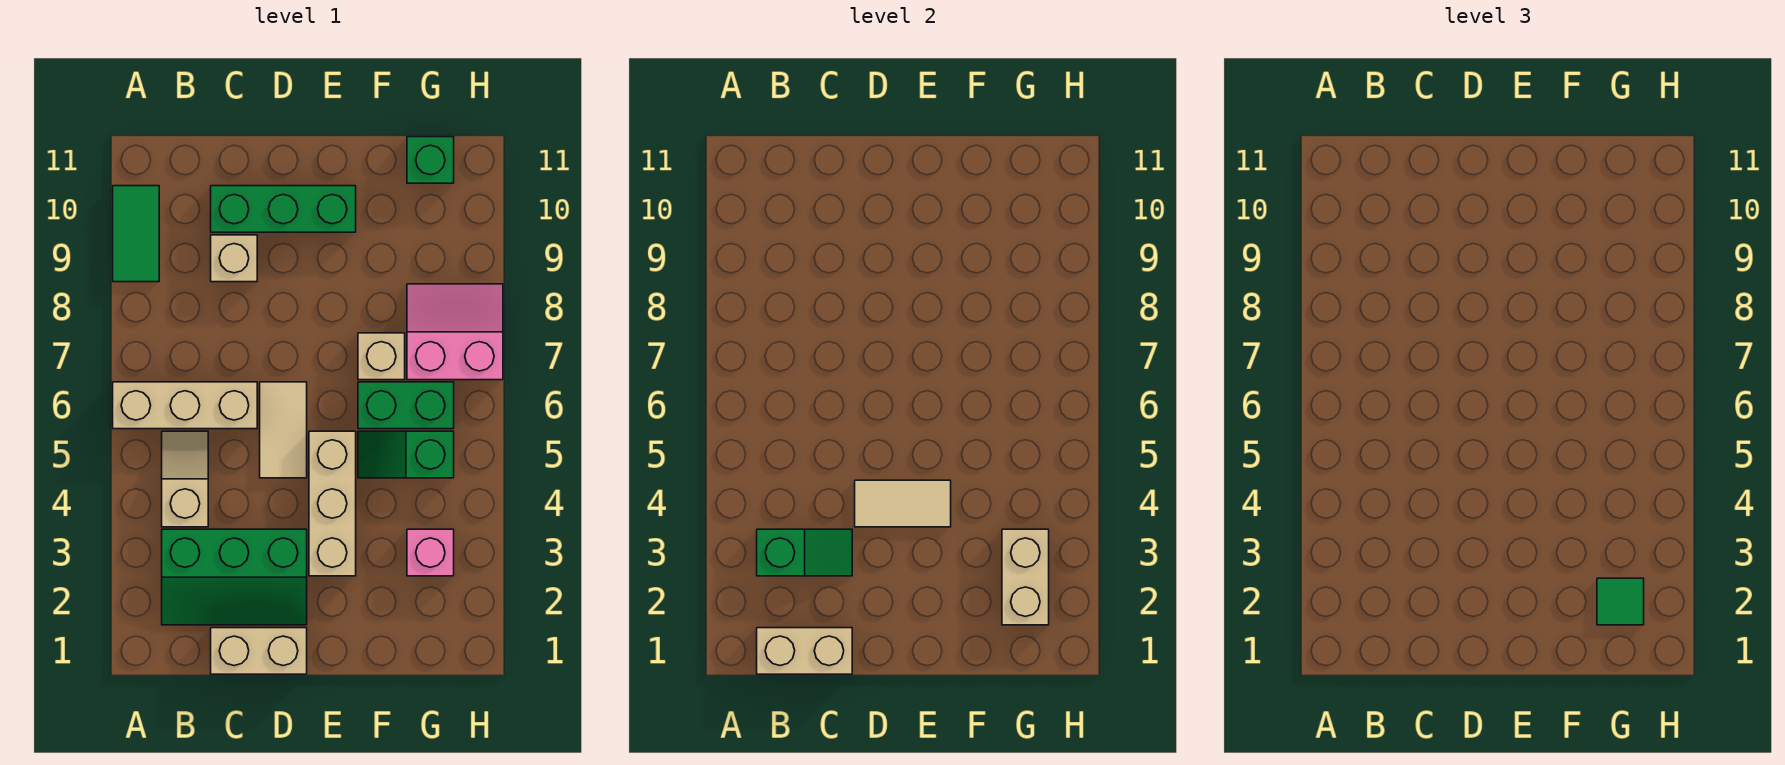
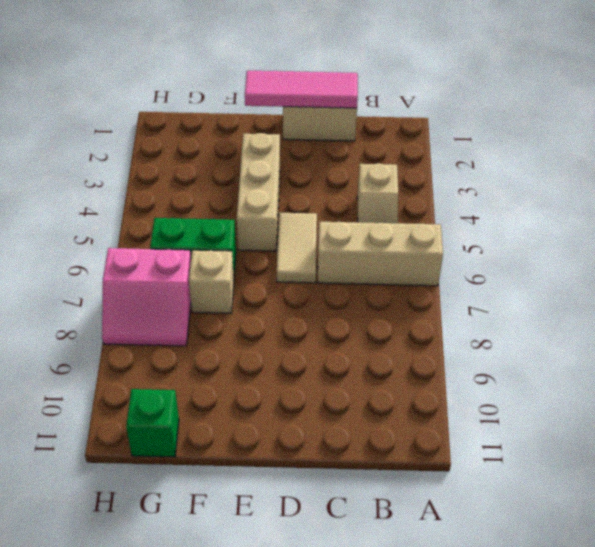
pink tile C1:E1 level 2 -> tan brick B1:C1 level 2
none -> green tile A9:A10 level 1
none -> green slope B2:D3 level 1 top 3
none -> tan brick C9 level 1

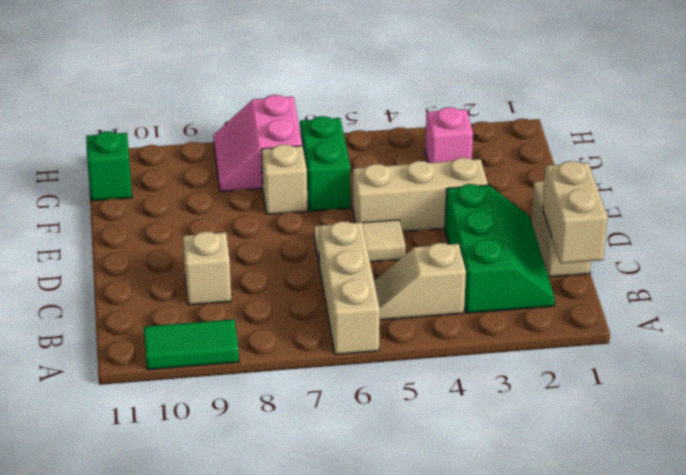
none -> green brick C10:E10 level 1
none -> green slope F5:G5 level 1 top G
none -> green slope B3:C3 level 2 top B

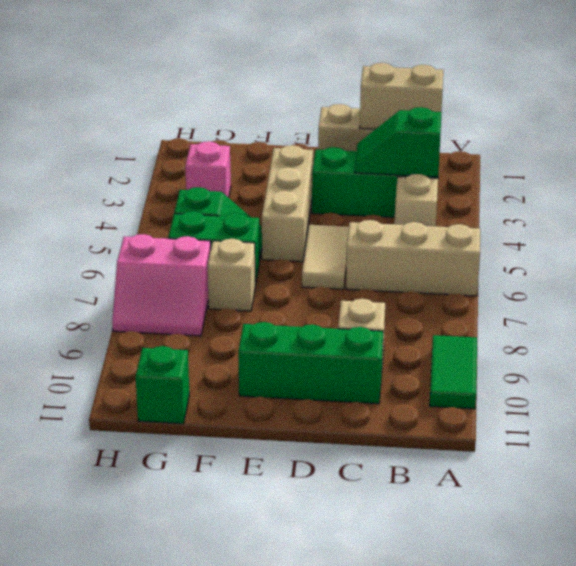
none -> tan tile D4:E4 level 2
none -> tan brick G2:G3 level 2
none -> green tile G2 level 3

